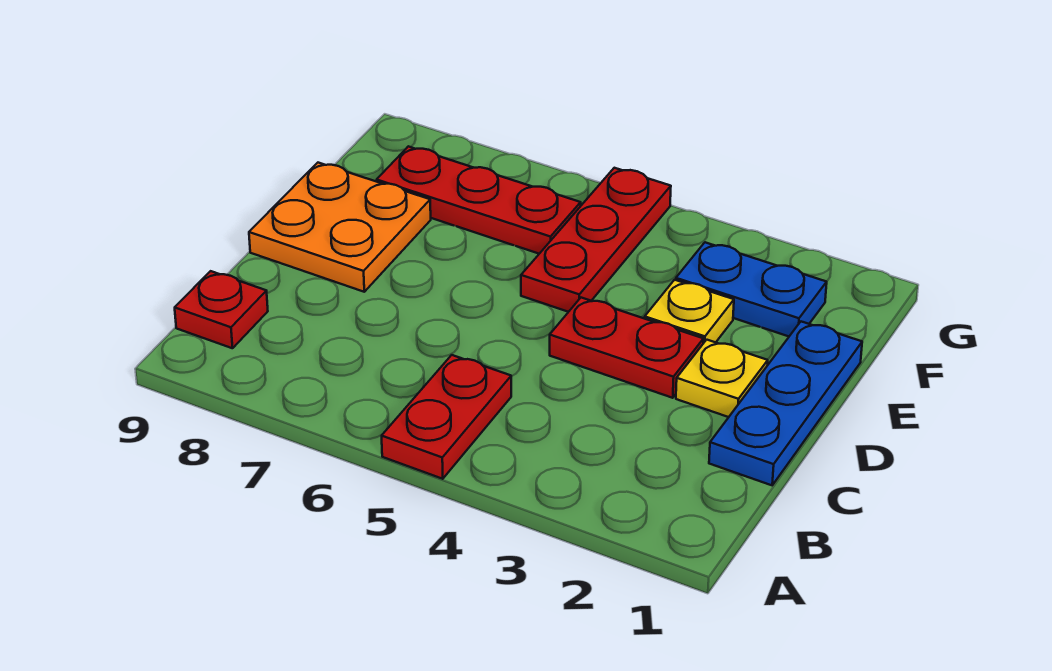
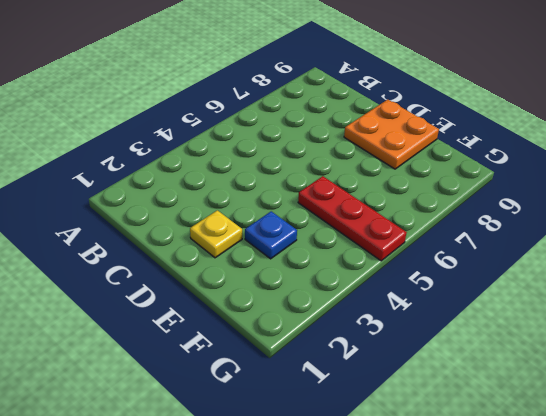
blue plate E3 level 1 -> yellow plate E3 level 1
none -> red plate A5:B5 level 1
none -> red plate B9 level 1

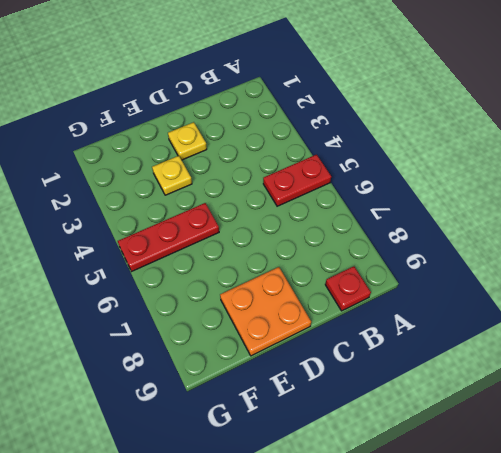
none -> blue plate C1:E1 level 1
none -> red plate D3:D4 level 1

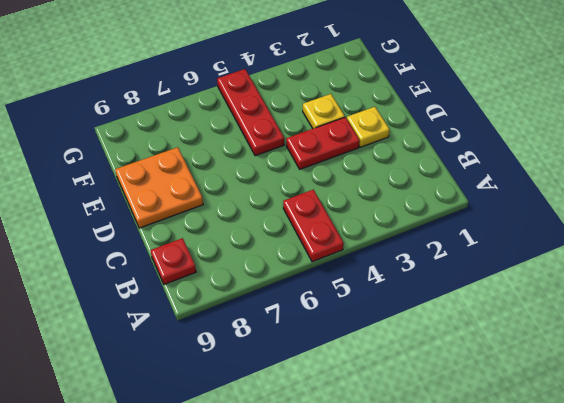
none -> blue plate C1:E1 level 1
none -> blue plate F2:F3 level 1

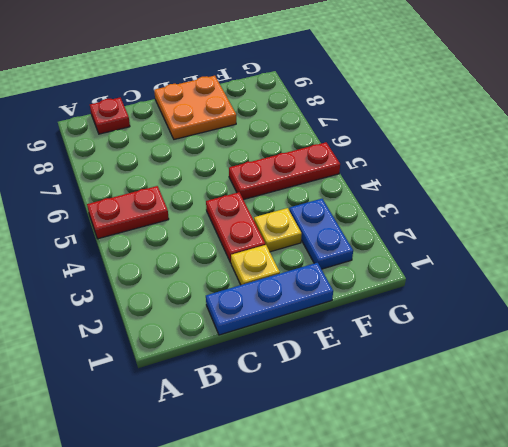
none -> red plate F6:F8 level 1

